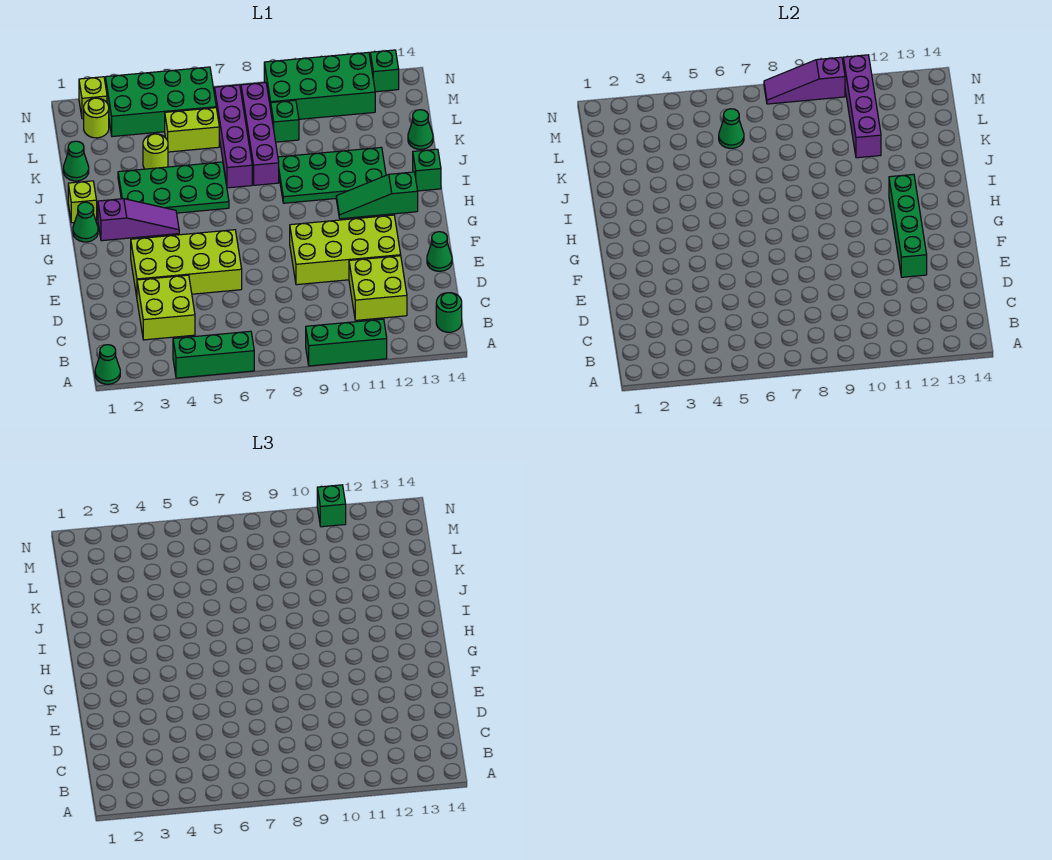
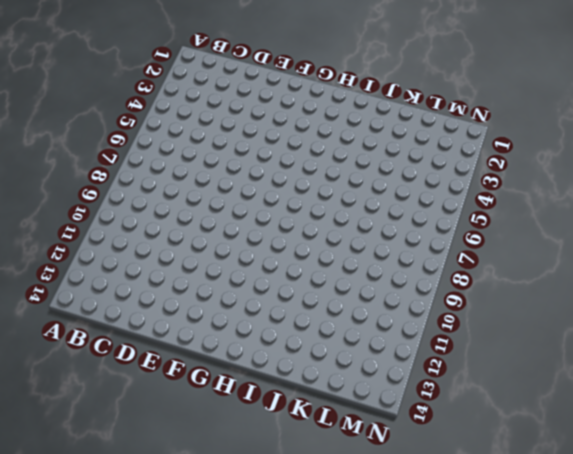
none -> green cone A1 level 1
none -> green brick A4:A6 level 1
none -> green brick A9:A11 level 1
none -> green round brick B14 level 1

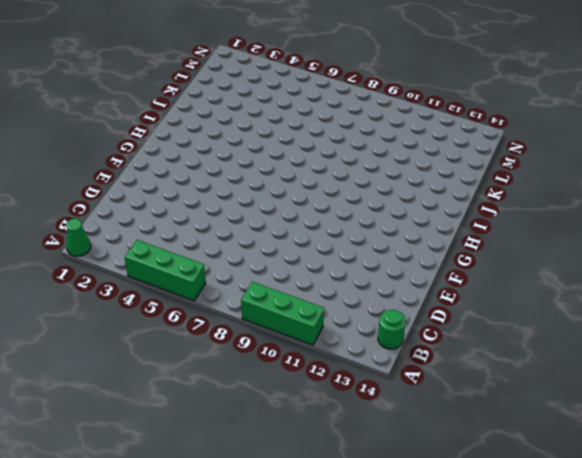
none -> lime brick C3:D4 level 1
none -> lime brick C11:D12 level 1
none -> lime brick E3:F6 level 1
none -> lime brick E9:F12 level 1

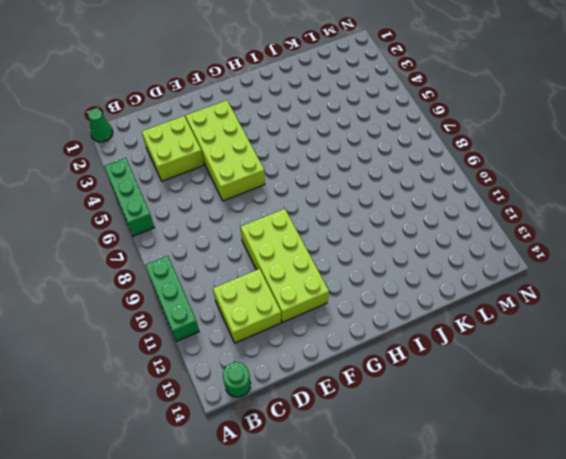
none -> green cone E14 level 1
none -> green cone H1 level 1
none -> purple slope H2:H4 level 1 top 2
none -> green slope H11:H13 level 1 top 13

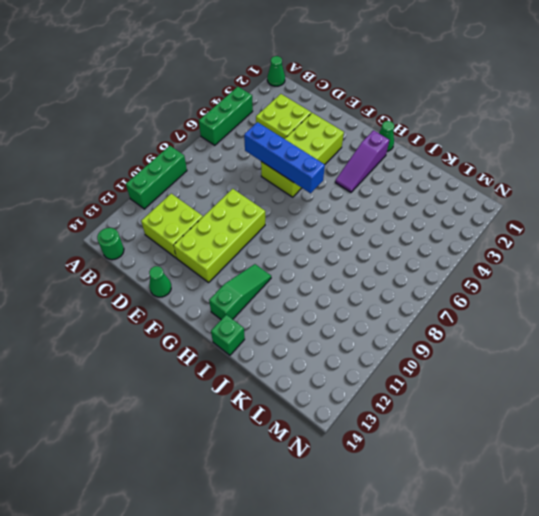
blue brick D6:G6 level 2 -> none
none -> lime brick I1 level 1
none -> green plate I3:J6 level 1
none -> green plate I9:J12 level 1
none -> purple brick J7:M7 level 1

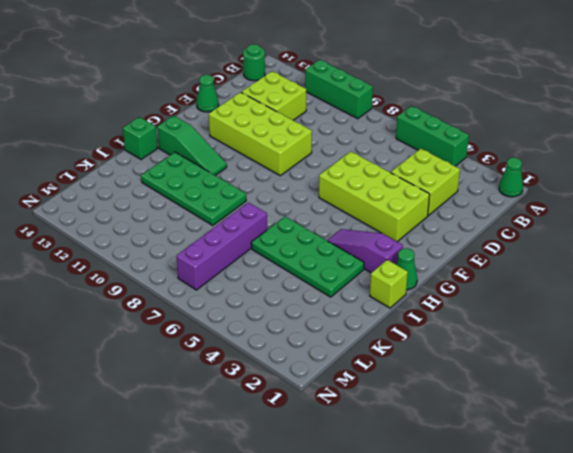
none -> purple brick J8:M8 level 1
none -> green cone K1 level 1
none -> lime round brick K4 level 1
none -> green cone K14 level 1

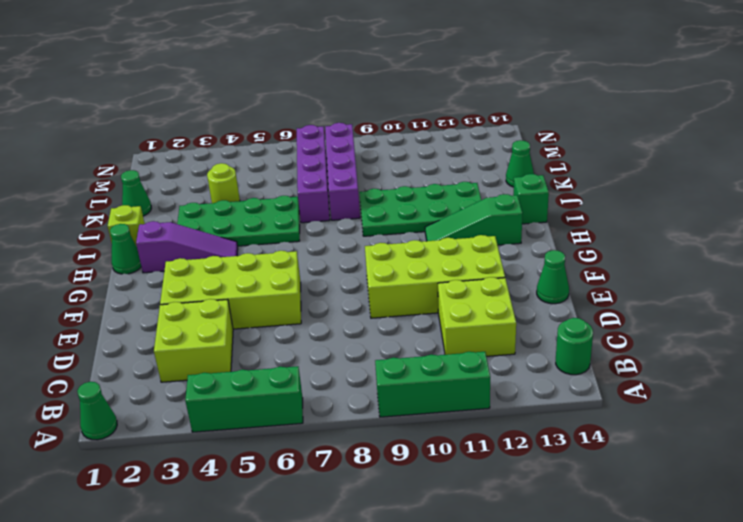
none -> lime brick L5:L6 level 1
none -> green brick L9 level 1
none -> lime round brick M2 level 1
none -> green brick M3:N6 level 1

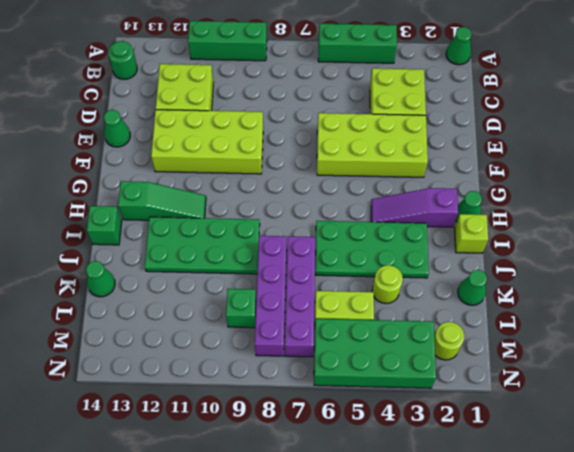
none -> green brick M9:N12 level 1
none -> lime brick N2 level 1
none -> green brick N13 level 1
none -> green brick E12:H12 level 2

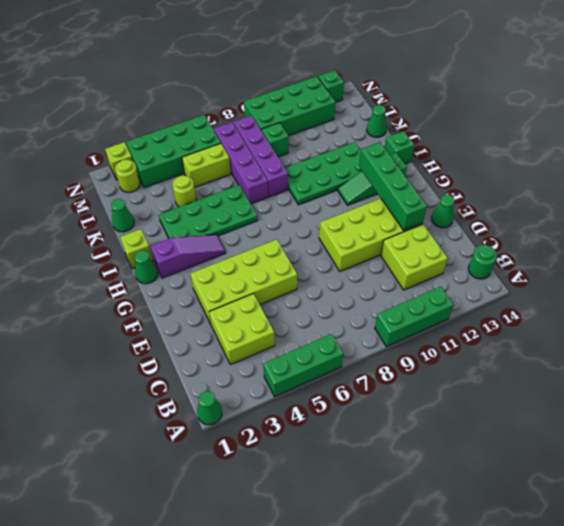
none -> purple brick K11:N11 level 2
none -> green cone L6 level 2
none -> purple slope N8:N10 level 2 top 10
none -> green brick N11 level 3

